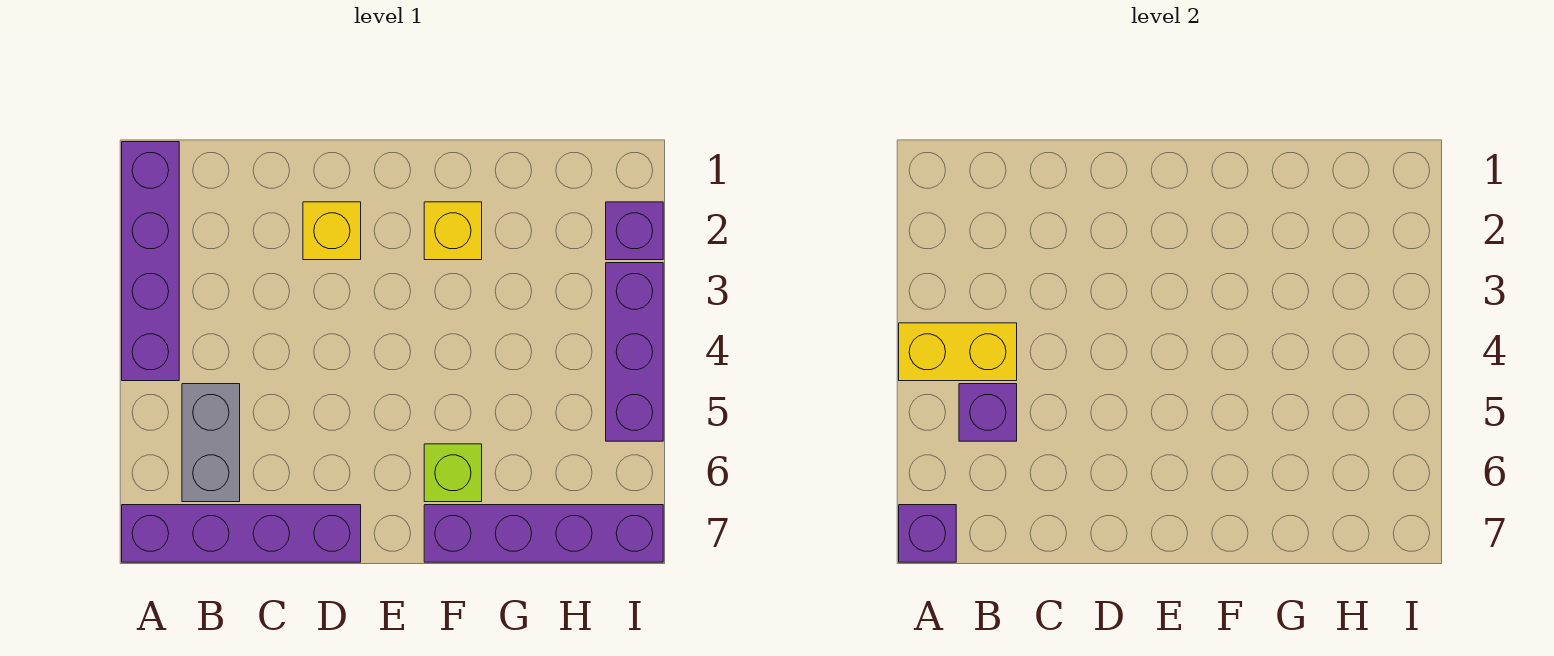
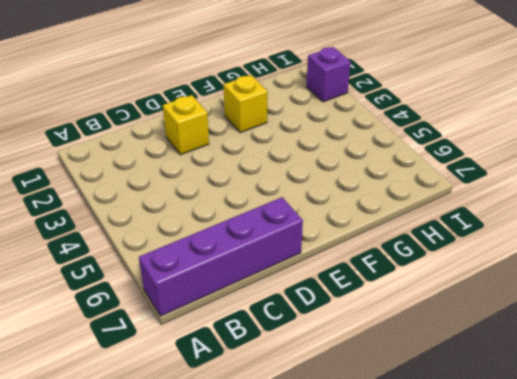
none -> purple brick A1:A4 level 1
none -> grey brick B5:B6 level 1
none -> lime brick F6 level 1

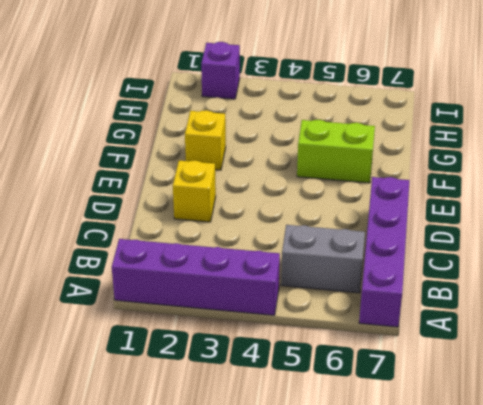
lime brick F5:F6 level 1 -> lime brick F6 level 1
none -> purple brick F7:I7 level 1
none -> purple brick I3:I5 level 1
none -> yellow brick A4:B4 level 2

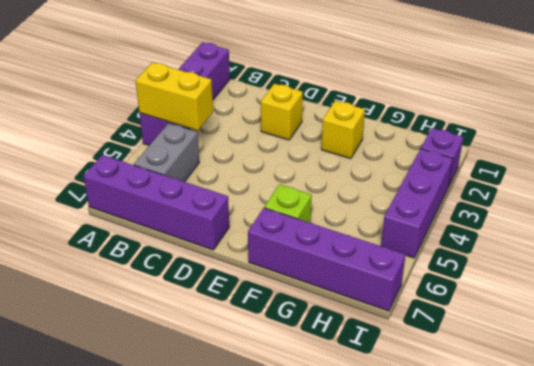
none -> purple brick A7 level 2
none -> purple brick B5 level 2

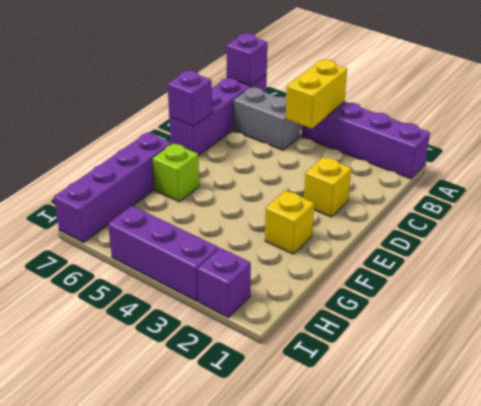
purple brick D7 level 2 -> purple brick B5 level 2

